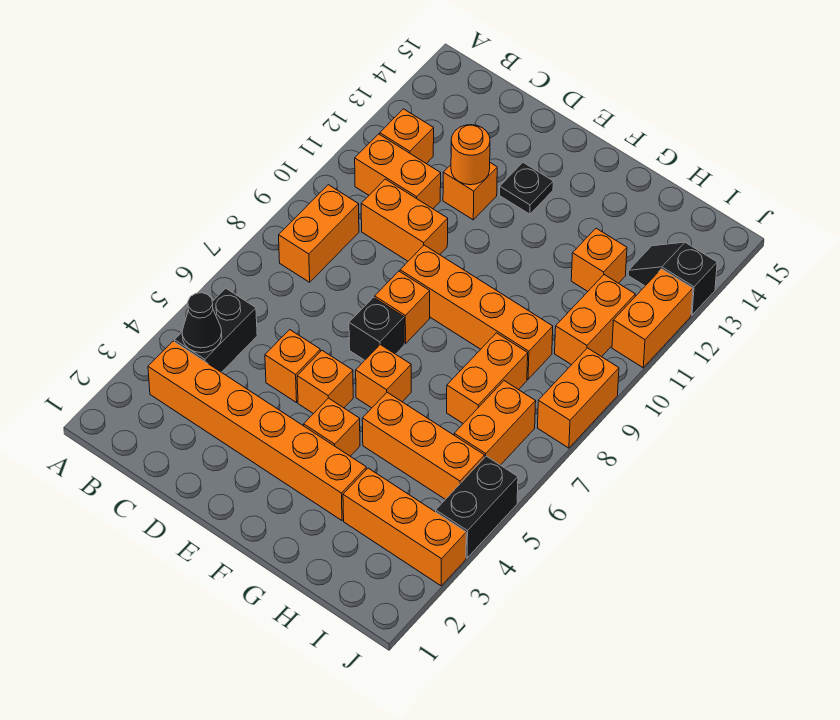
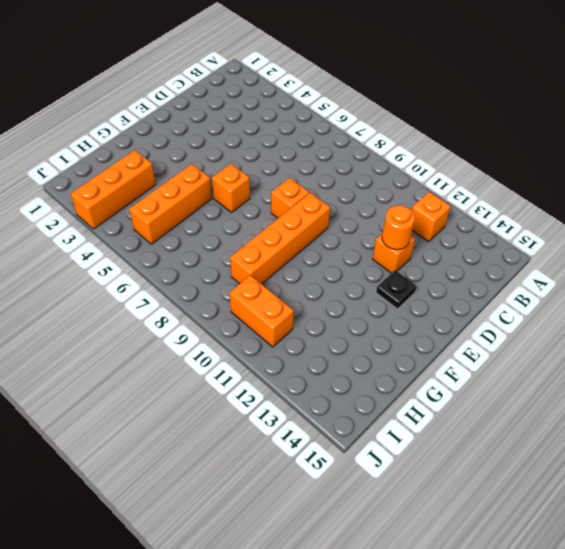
none -> orange brick B3:G3 level 1
none -> black brick B4:B5 level 1
none -> orange brick B8:B9 level 1

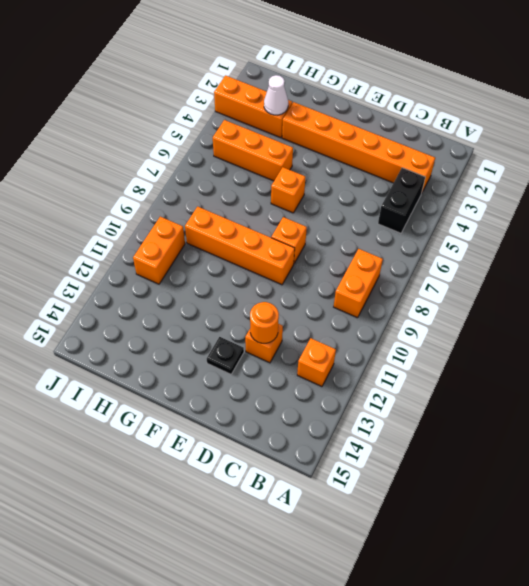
white cone H3 level 2 -> none
none -> orange brick B11:C11 level 1
none -> orange brick C10:D10 level 1
none -> orange brick D5 level 1

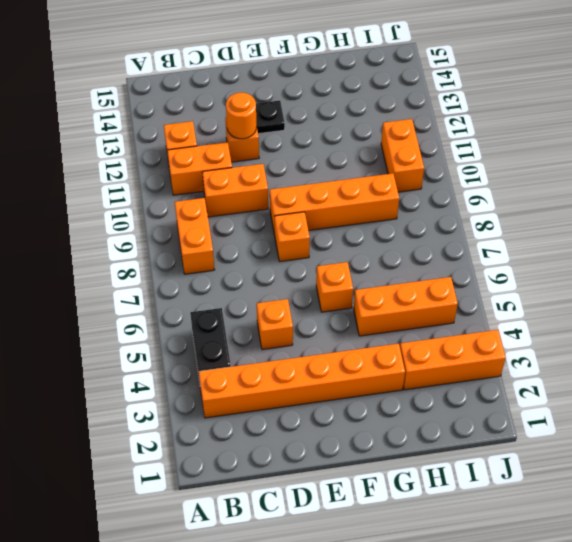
none -> orange brick E5 level 1
none -> black brick E7 level 1
none -> orange brick F4 level 1

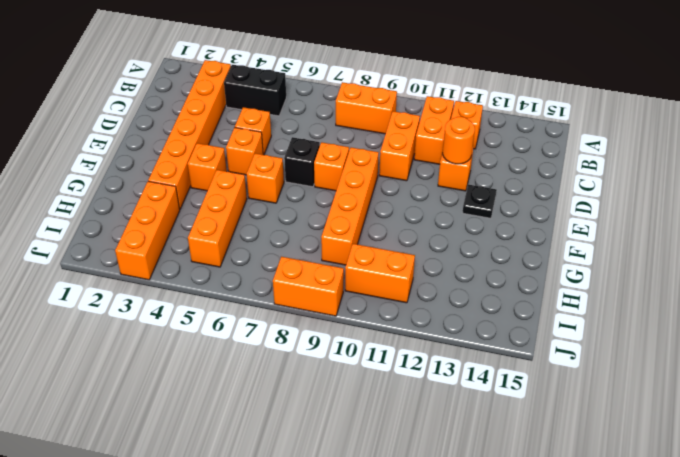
none -> orange brick H7:H8 level 1
none -> orange brick H12 level 1
none -> orange brick I6:I7 level 1

